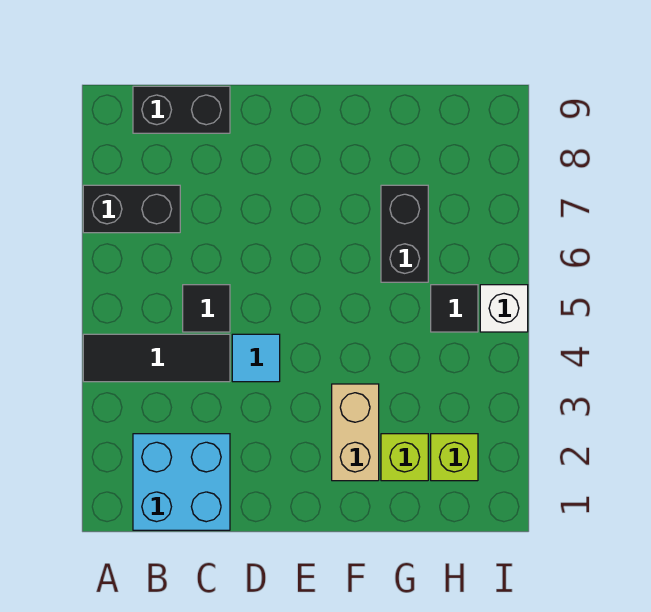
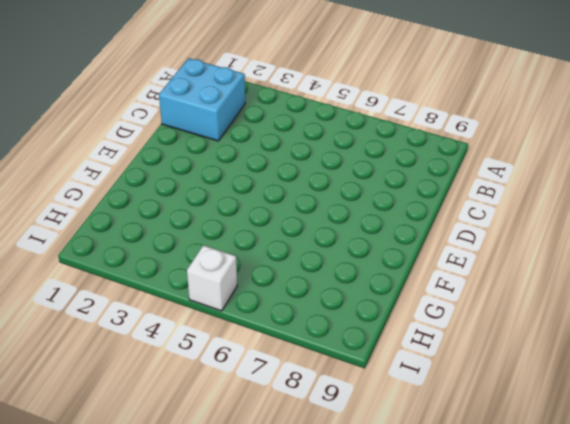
none -> black tile A4:C4 level 1
none -> black brick A7:B7 level 1
none -> black brick B9:C9 level 1

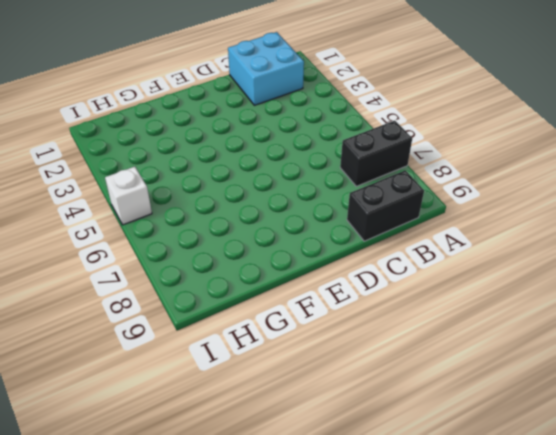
none -> black tile A4:C4 level 1
none -> black tile C5 level 1
none -> cyan tile D4 level 1

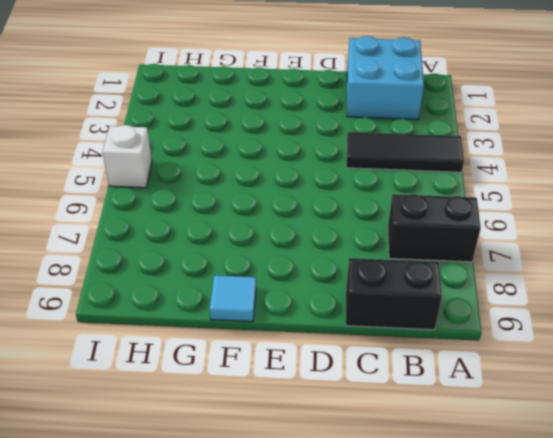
cyan tile F9 level 1 -> cyan tile D4 level 1
none -> black tile C5 level 1
none -> tan brick F2:F3 level 1
none -> lime brick G2 level 1

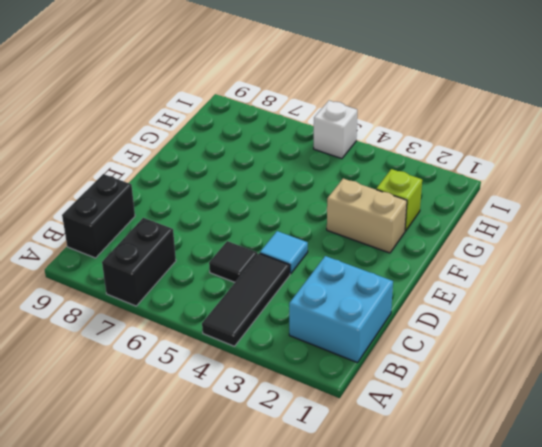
none -> black brick G6:G7 level 1
none -> lime brick H2 level 1
none -> black tile H5 level 1

